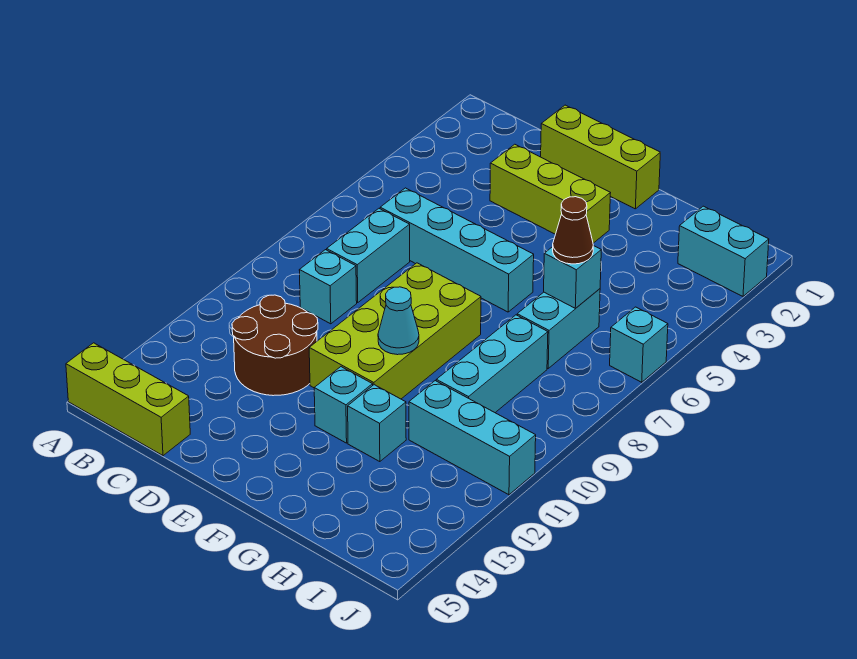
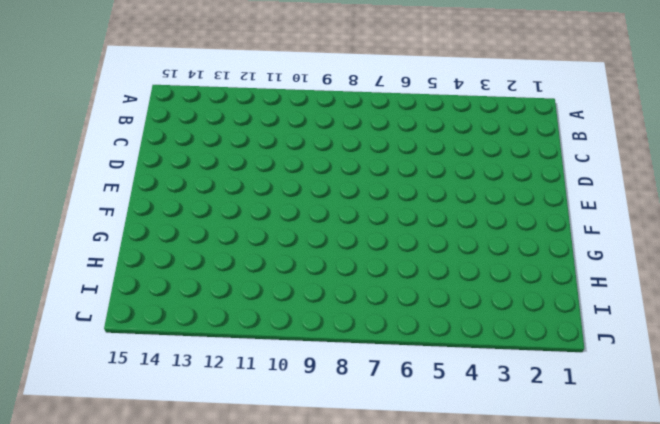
none -> lime brick A15:C15 level 1
none -> cyan brick C6:F6 level 1
none -> cyan brick C7:C8 level 1

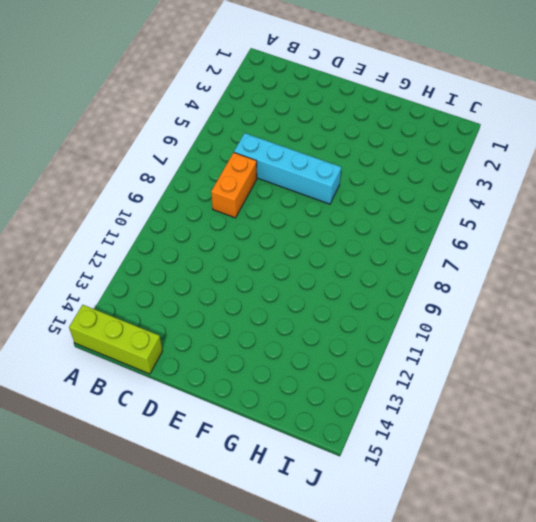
orange brick C7:C8 level 1 -> cyan brick C7:C8 level 1
none -> cyan brick C9 level 1
none -> brown round brick C11:D12 level 1
none -> lime brick D1:F1 level 1

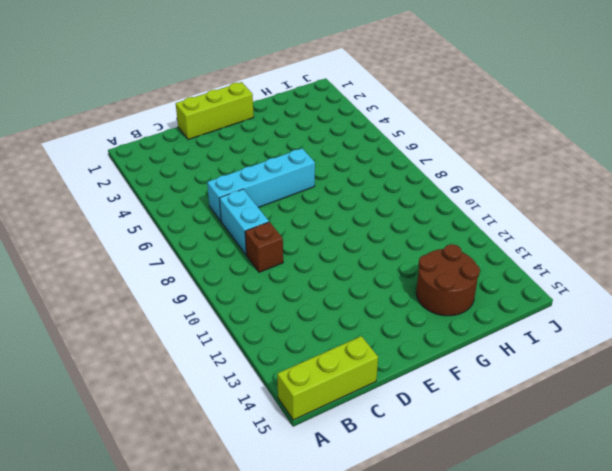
brown brick C9 level 1 -> cyan brick C9 level 1
brown round brick G13:H14 level 1 -> brown round brick C11:D12 level 1
none -> lime brick D3:F3 level 1
none -> lime brick E8:F11 level 1
none -> cyan brick F12 level 1

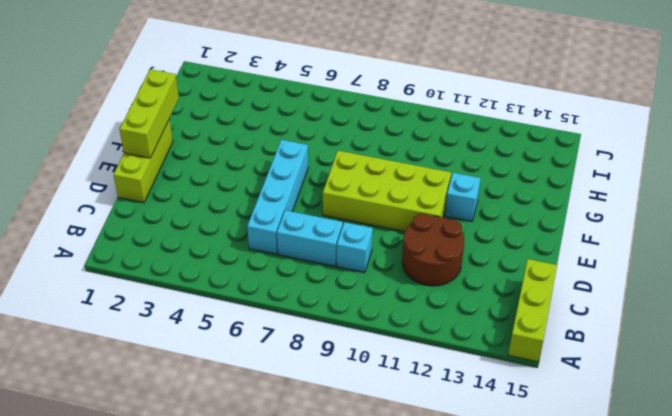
lime brick E1:G1 level 2 -> lime brick D3:F3 level 1
none -> cyan brick G12 level 1
none -> cyan brick H6:H7 level 1
none -> cyan brick H8:H10 level 1

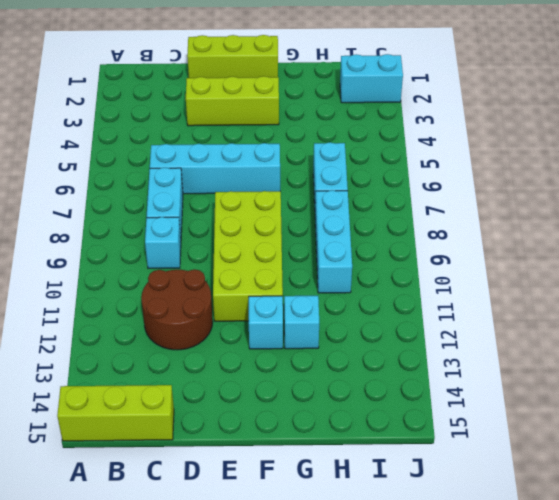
none -> cyan brick H11:J11 level 1
none -> cyan brick J6 level 1
none -> cyan cone F10 level 2

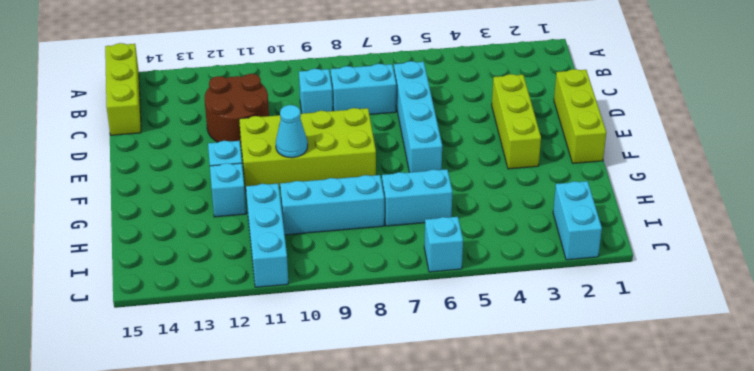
none -> cyan brick H6 level 2
none -> brown cone H6 level 3

